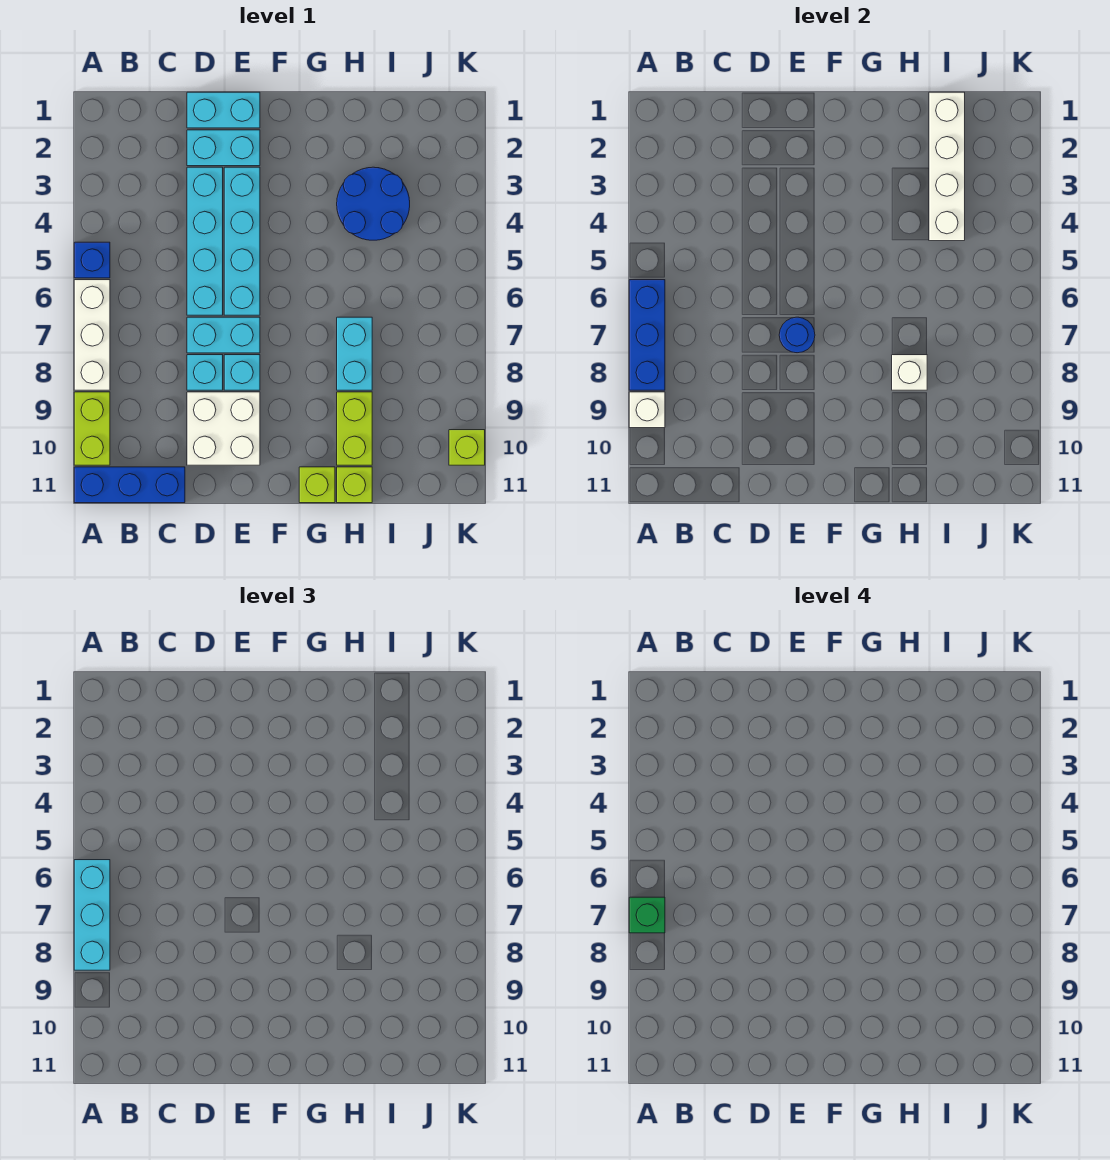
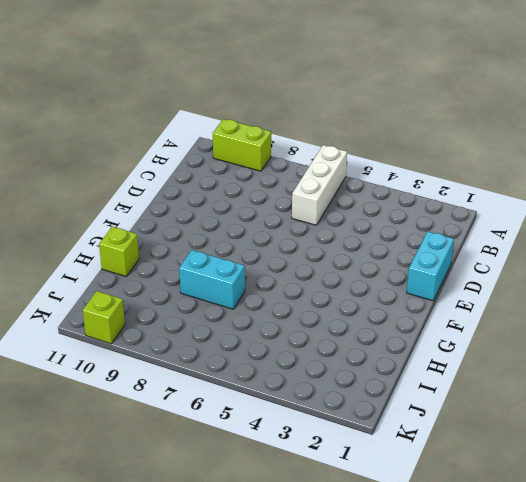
white brick A6:C6 level 1 -> white brick A6:A8 level 1
none -> blue brick A5 level 1
none -> blue brick A11:C11 level 1
none -> cyan brick D2:E2 level 1

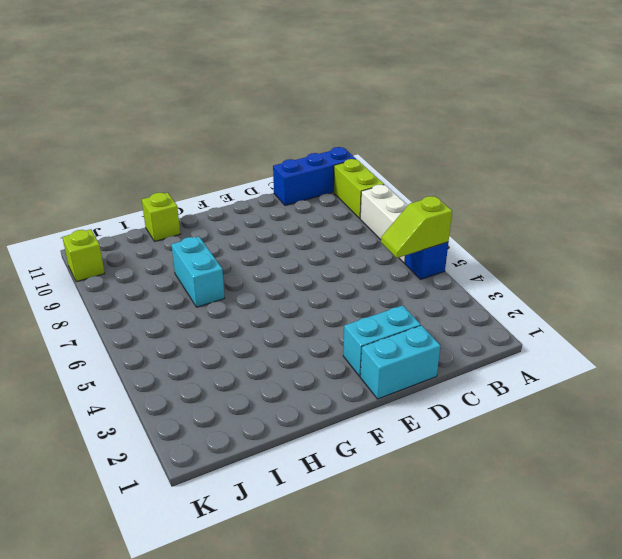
lime slope A5:B5 level 2 top A -> none
none -> cyan brick D3:D6 level 1
none -> cyan brick D7:E7 level 1
none -> cyan brick D8 level 1

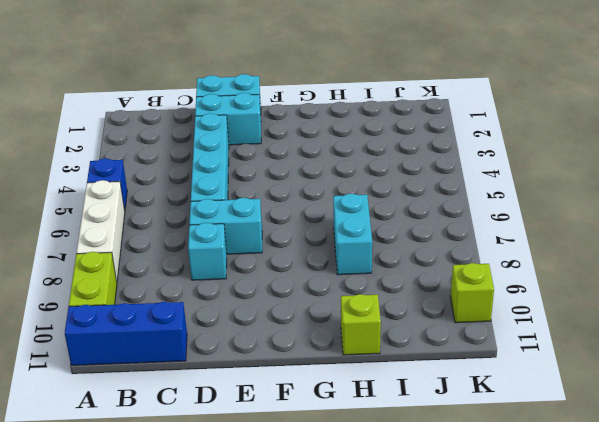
none -> white brick D9:E10 level 1
none -> cyan brick E3:E6 level 1
none -> cyan brick E8 level 1

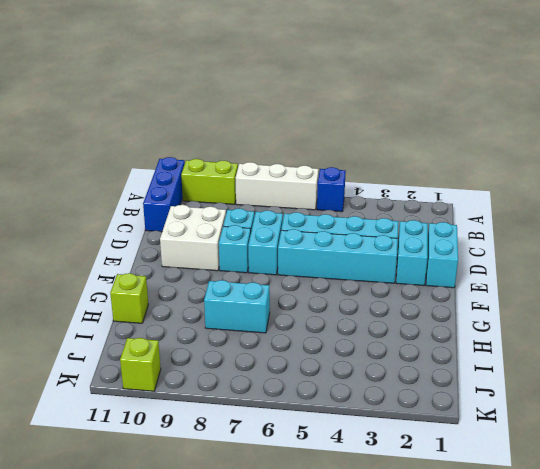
none -> lime brick G11 level 1
none -> blue round brick H3:I4 level 1
none -> lime brick H9:H10 level 1

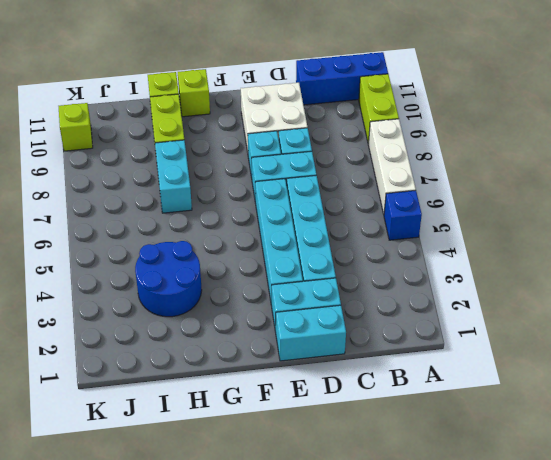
none -> blue brick A6:A8 level 2
none -> white brick A9 level 2
none -> blue round brick E7 level 2

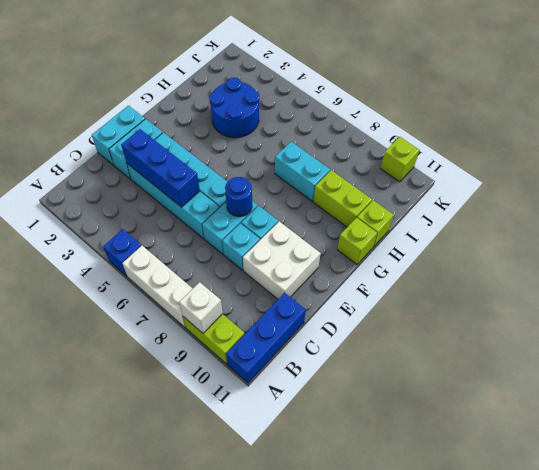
blue brick D3:D5 level 2 -> blue brick A6:A8 level 2
none -> white brick H8 level 2
none -> white brick I1:I4 level 2
none -> cyan brick A6:A8 level 3

